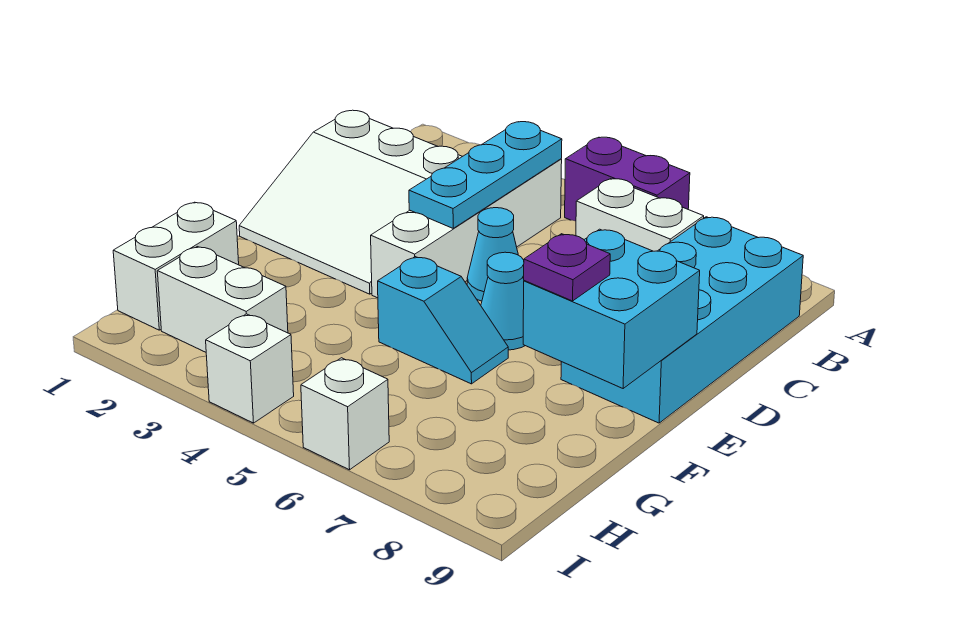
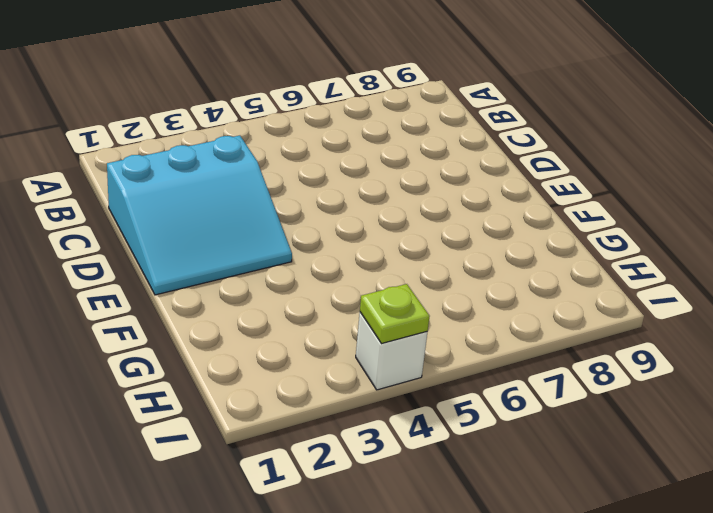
cyan slope C1:E3 level 1 top C -> white slope C1:E3 level 1 top C
lime plate I4 level 2 -> none
none -> purple brick A5:A6 level 1
none -> white brick B4:E4 level 1
none -> white brick B6:B7 level 1

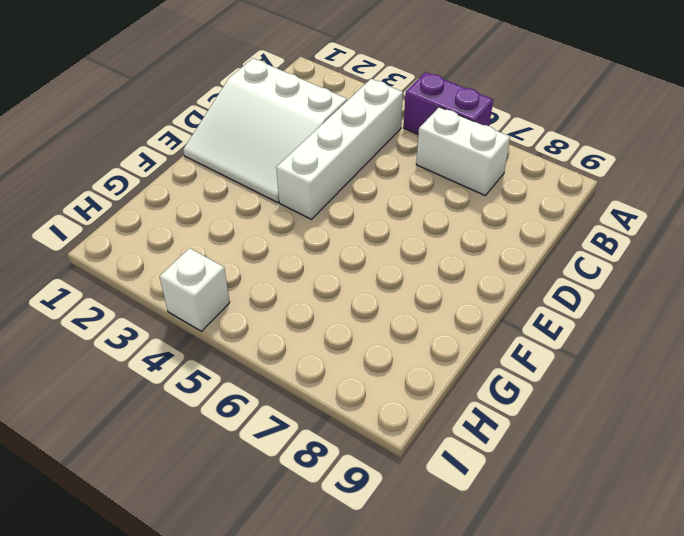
none -> cyan brick B8:E9 level 1
none -> cyan cone D5 level 1
none -> cyan cone E6 level 1

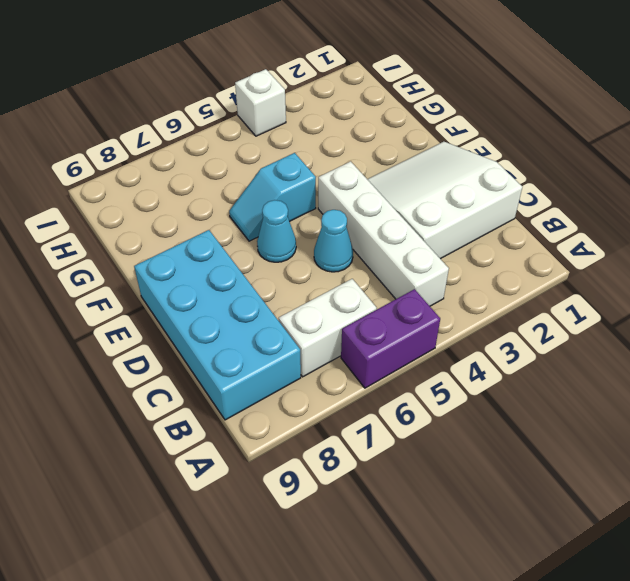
none -> white brick G1:H1 level 1
none -> white brick H2:H3 level 1
none -> white brick I6 level 1

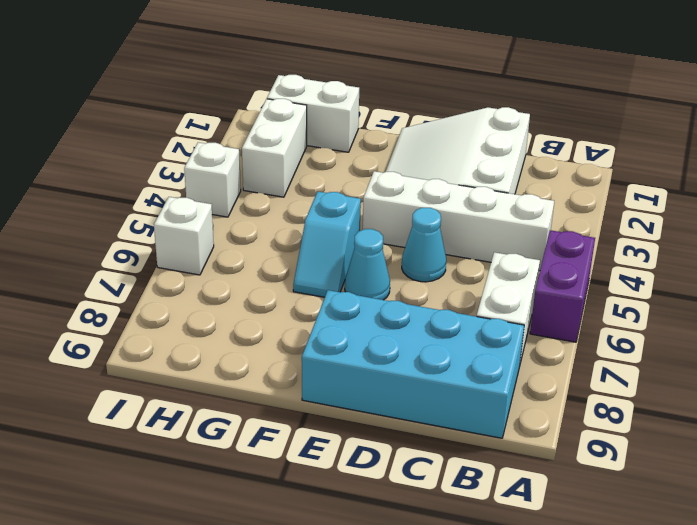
none -> cyan plate B4:D4 level 2
none -> cyan brick E8:F9 level 2
none -> purple plate F8 level 3

